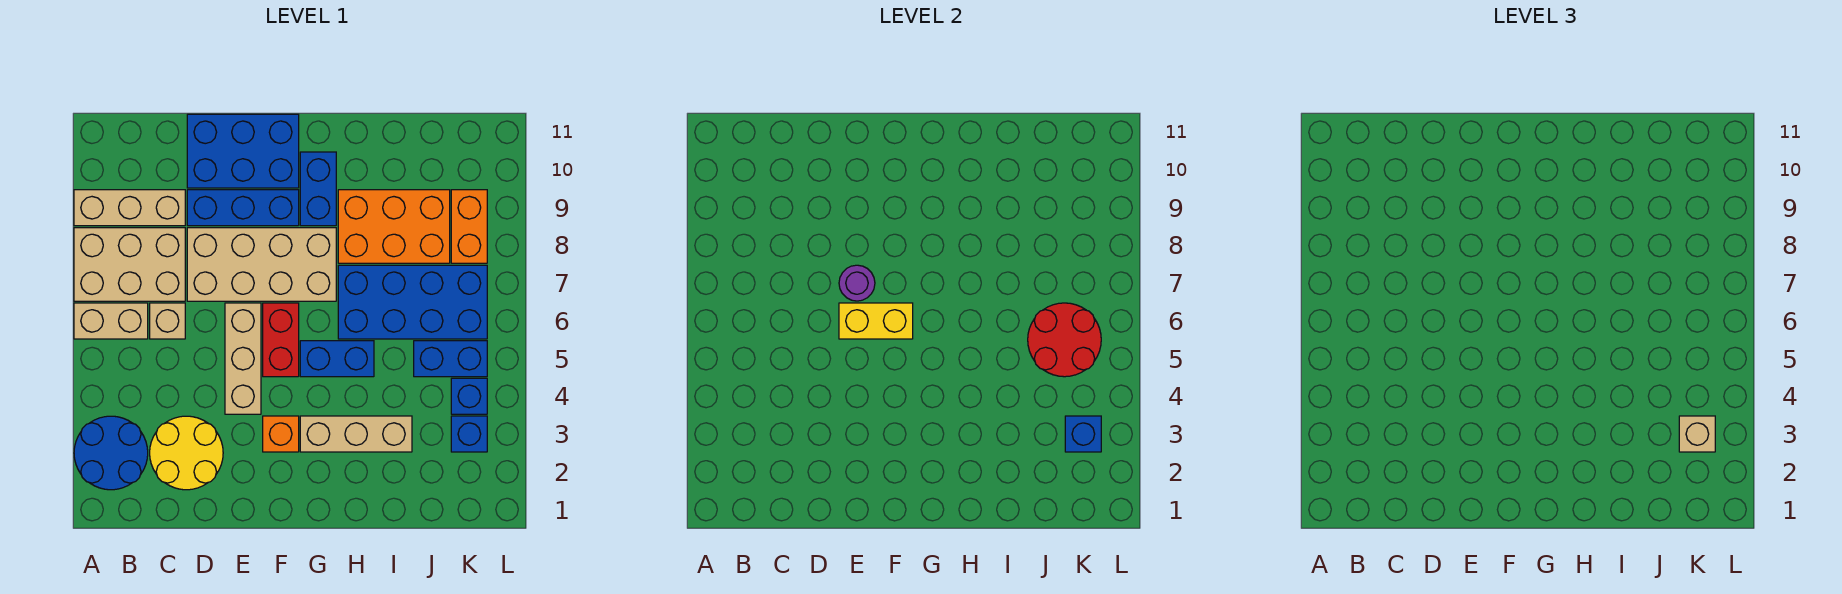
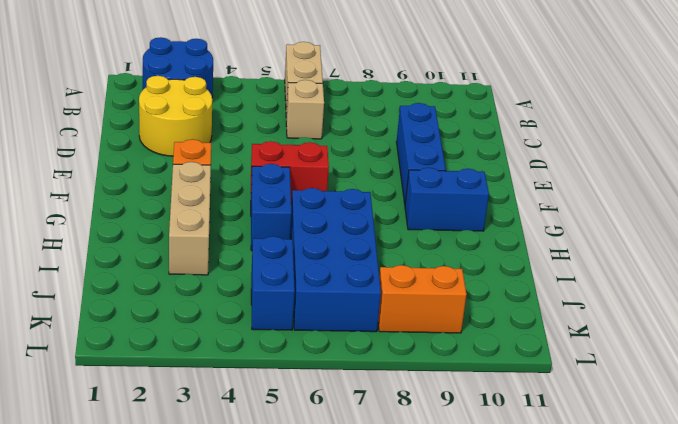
none -> tan brick A7:C8 level 1
none -> tan brick A9:C9 level 1
none -> tan brick D7:G8 level 1

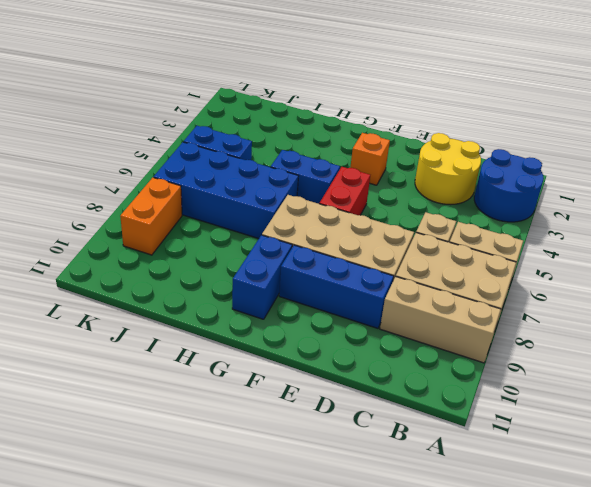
none -> blue brick D10:F11 level 1
none -> tan brick E4:E6 level 1
none -> tan brick G3:I3 level 1

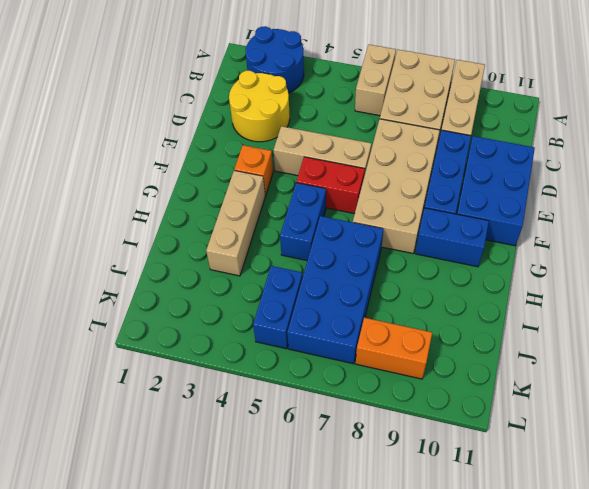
none -> tan brick C6 level 1
none -> orange brick H8:J9 level 1
none -> blue brick K3 level 1

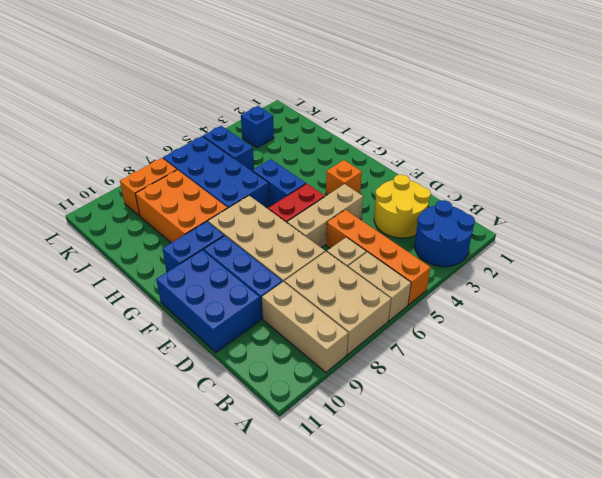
orange brick A5:D5 level 1 -> none
none -> tan brick G3:I3 level 1
none -> blue brick K4 level 1
none -> yellow brick E6:F6 level 2

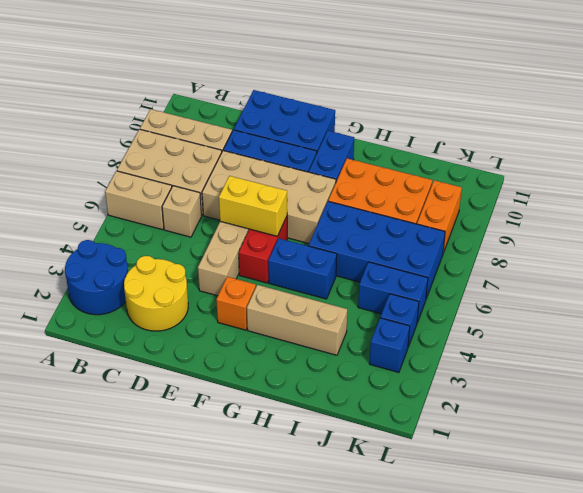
none -> purple round brick E7 level 2
none -> red round brick J5:K6 level 2
none -> blue brick K3 level 2

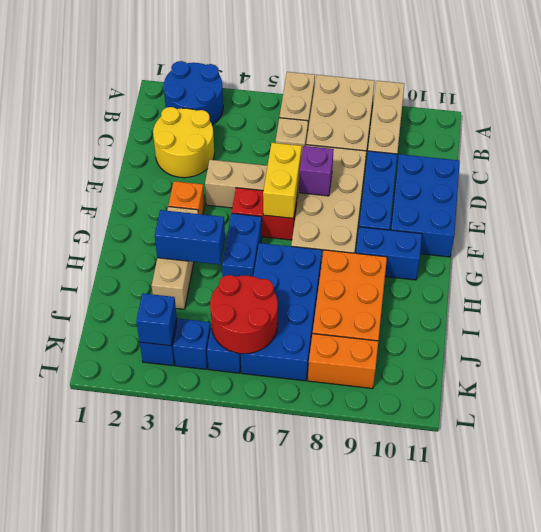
purple brick E7 level 2 -> purple round brick E7 level 2
blue brick H3:H4 level 2 -> none
none -> tan brick K3 level 3

